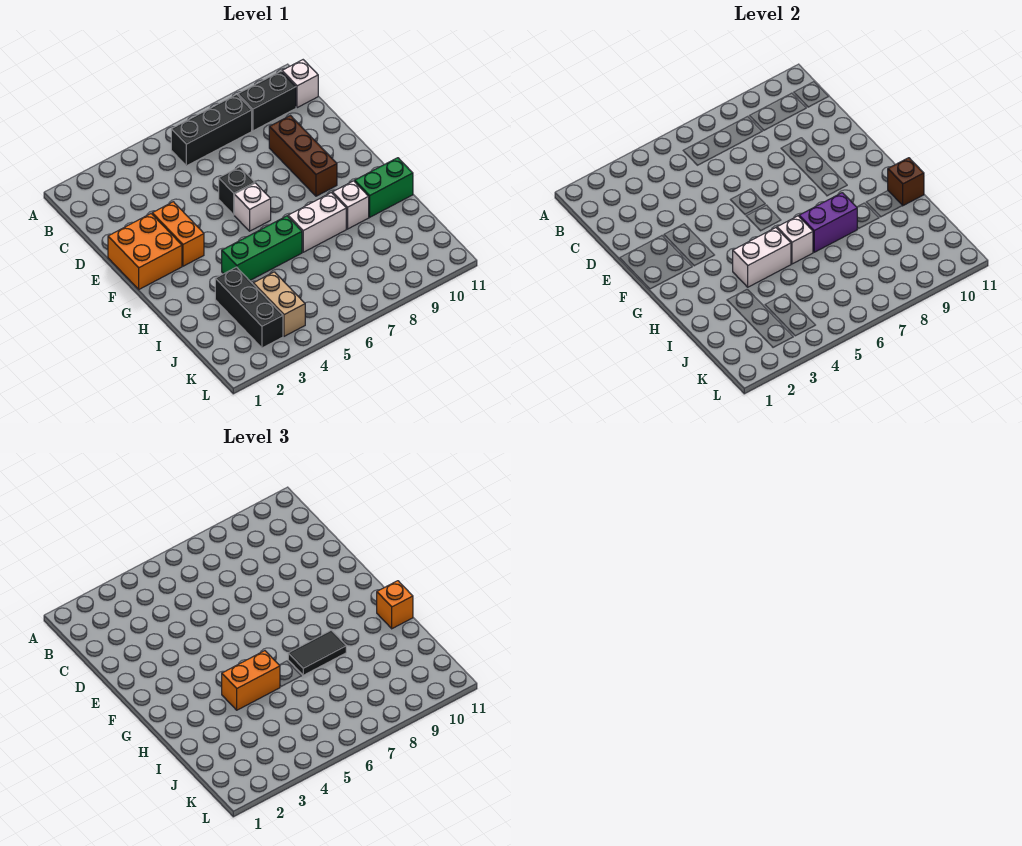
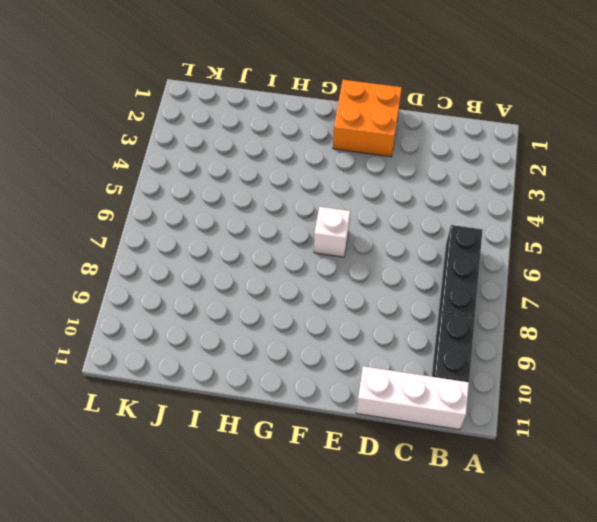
white brick B11:D11 level 1 -> white brick B11 level 1
none -> brown brick D9:F9 level 1
none -> orange brick E3:F3 level 1
none -> black brick E6 level 1

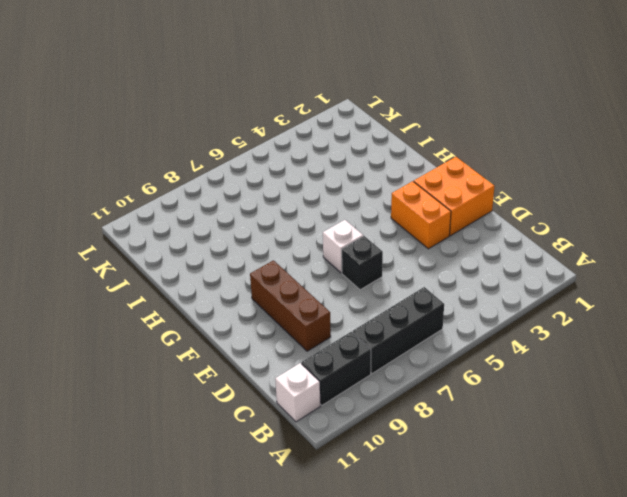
none -> green brick H4:H6 level 1
none -> white brick H7:H8 level 1
none -> white brick H9 level 1

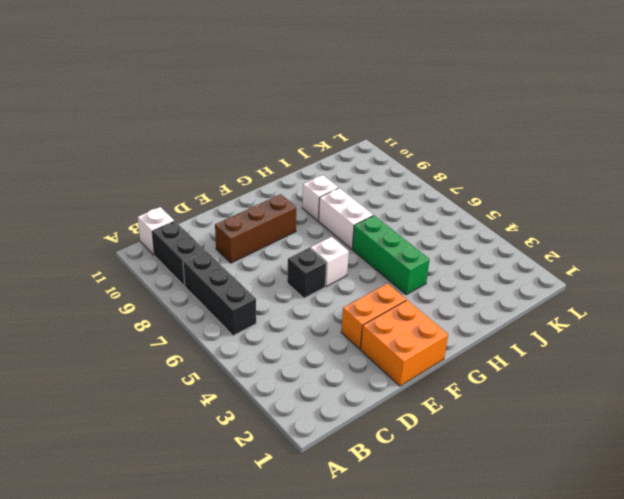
none -> green brick H10:H11 level 1
none -> black brick I3:K3 level 1
none -> tan brick J4:K4 level 1

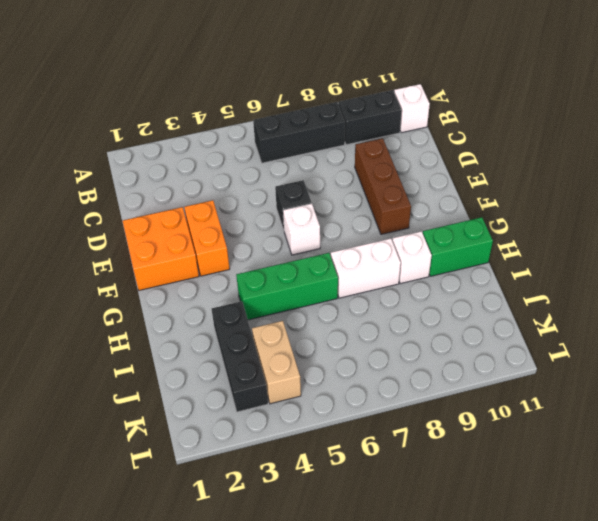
none -> white brick H4:H5 level 2
none -> white brick H6 level 2
none -> purple brick H7:H8 level 2

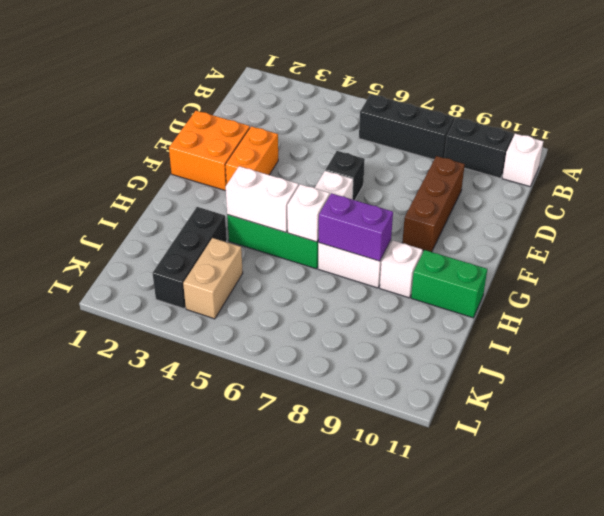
none -> brown brick H11 level 2
none -> orange brick H4:H5 level 3
none -> black tile H7:H8 level 3

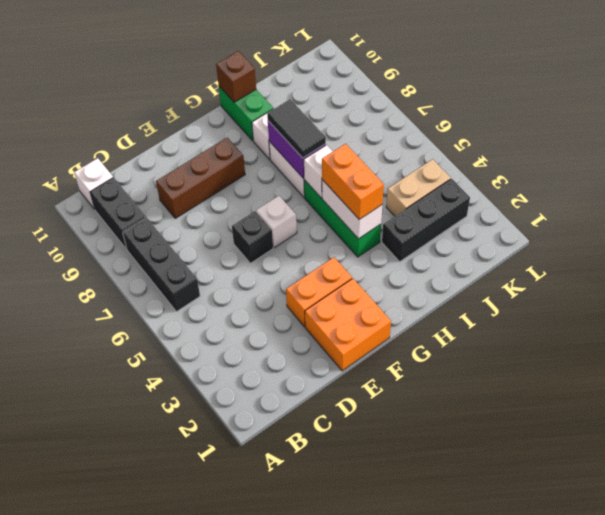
none -> orange brick H11 level 3

